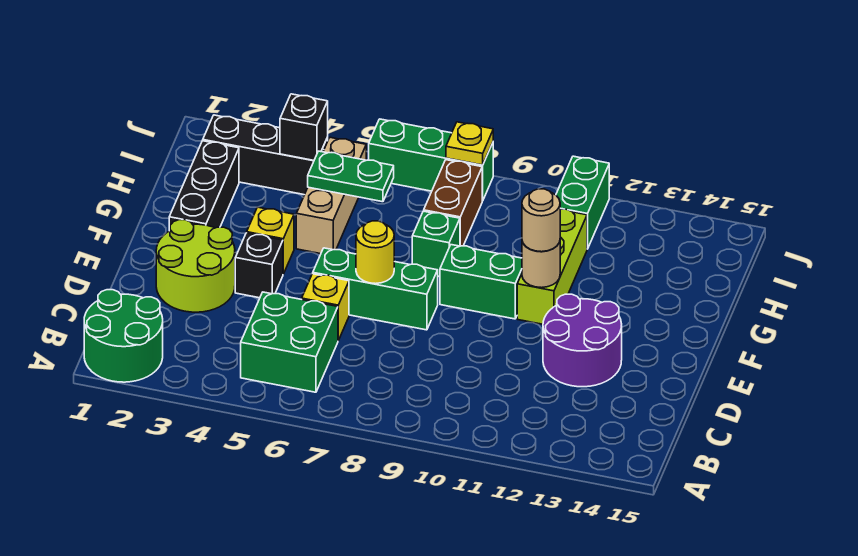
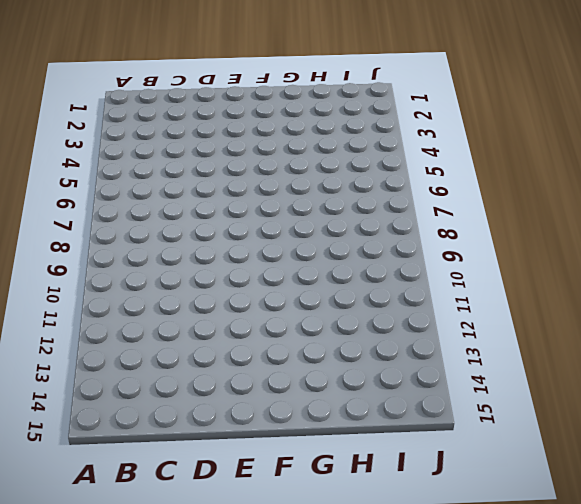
none -> green round brick A1:B2 level 1
none -> green brick B5:C6 level 1
none -> lime round brick D2:E3 level 1

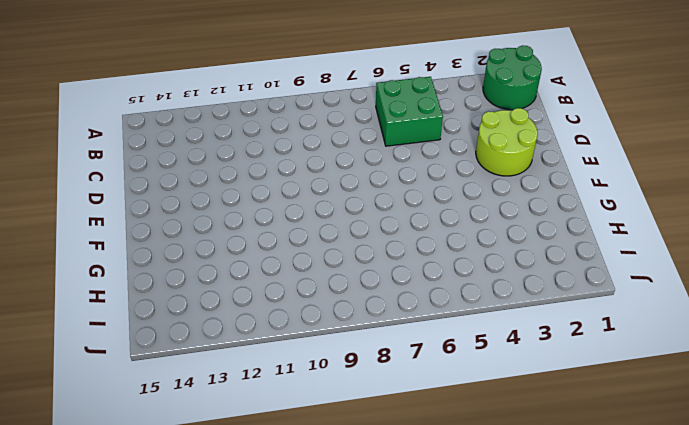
none -> yellow brick D6 level 1
none -> purple round brick D12:E13 level 1
none -> black brick E4 level 1

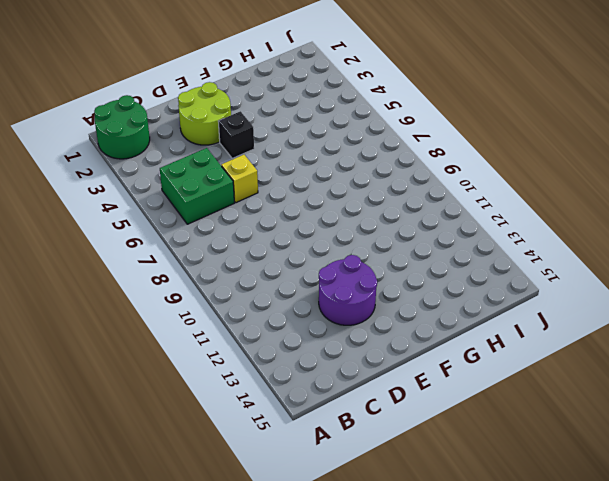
none -> green brick E6:E8 level 1
none -> black brick F2:H2 level 1
none -> yellow brick F4 level 1

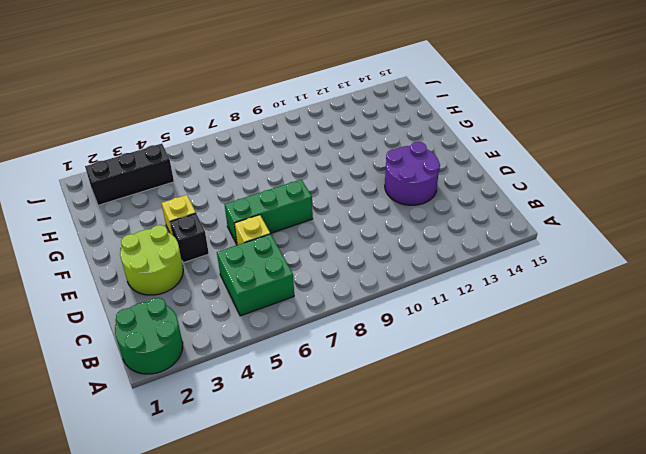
none -> black brick F2:H2 level 1
none -> green brick F9:F10 level 1
none -> lime brick F11:H11 level 1

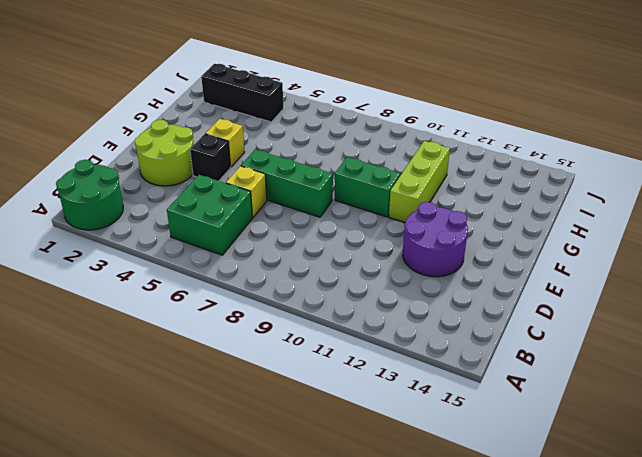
none -> black brick F2:H2 level 1
none -> tan brick G5:I5 level 1
none -> green brick G8 level 1

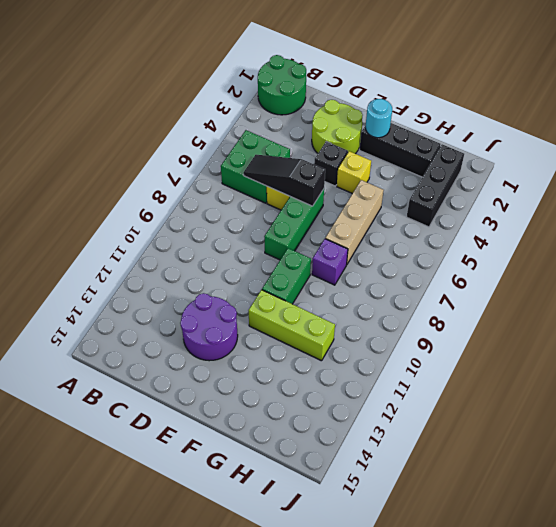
black slope C6:E6 level 2 top E -> none
cyan round brick F2 level 2 -> none
tan brick G5:G7 level 1 -> tan brick G5:I5 level 1
purple brick G8 level 1 -> green brick G8 level 1
none -> brown brick H8:I8 level 1
none -> green brick I11:J11 level 1
none -> green brick J6:J8 level 1

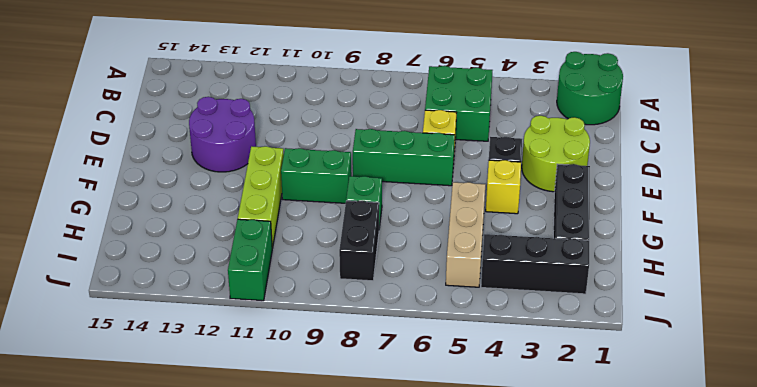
black brick H8:I8 level 1 -> brown brick H8:I8 level 1
none -> green brick J6:J8 level 1
none -> yellow round brick E7 level 2
none -> tan round brick F11 level 2

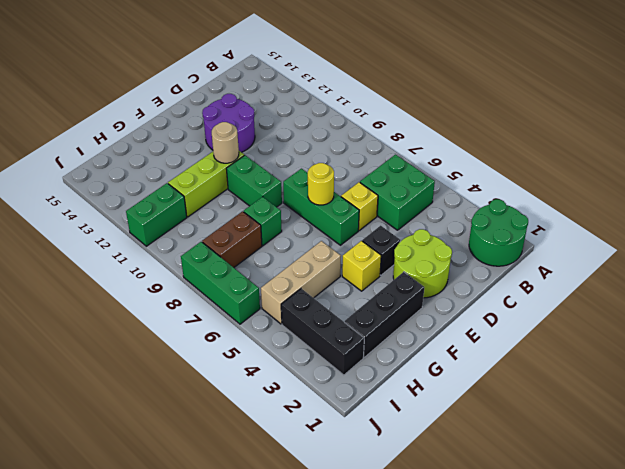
none -> green plate H5:H6 level 2
none -> black brick I4 level 2
none -> yellow plate J8 level 2

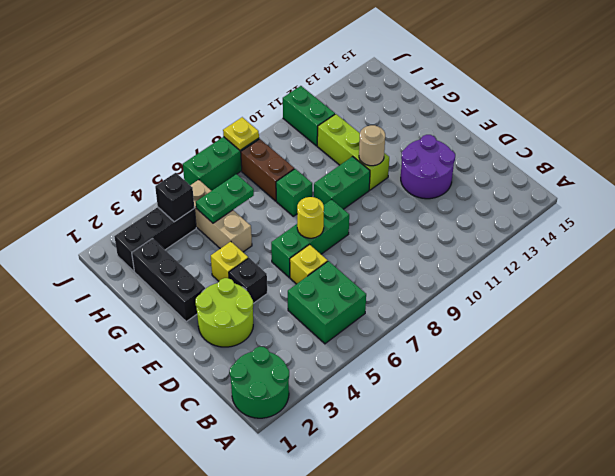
none -> tan round brick F11 level 3

